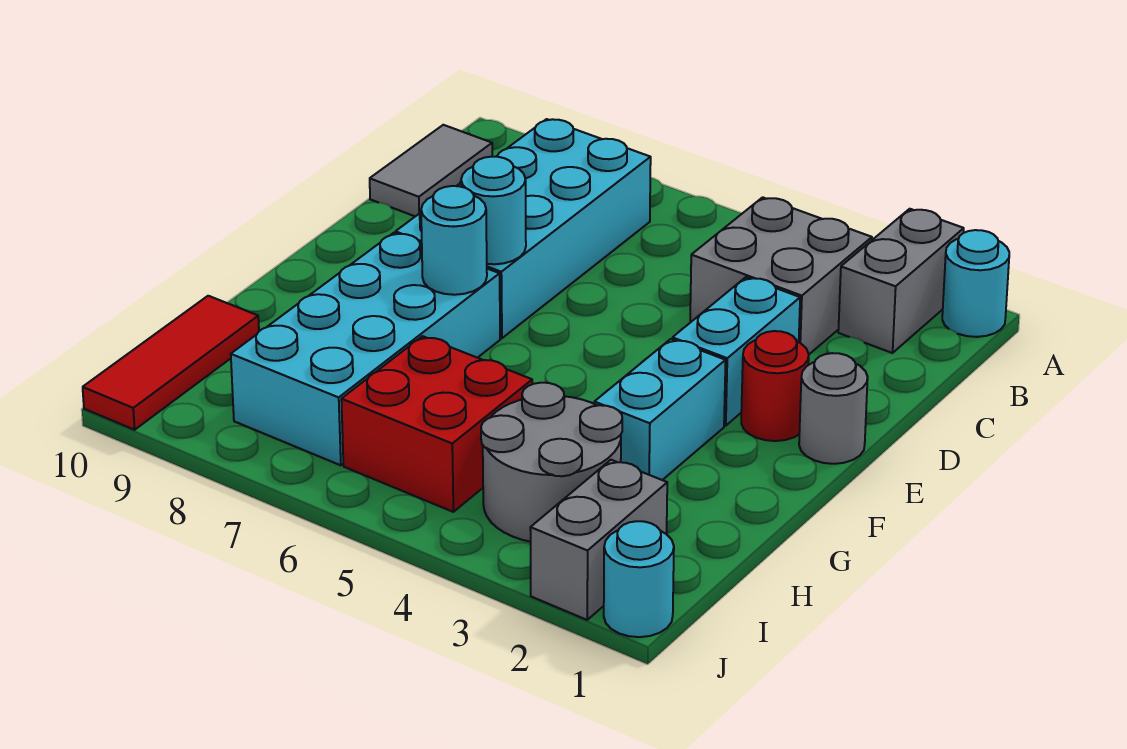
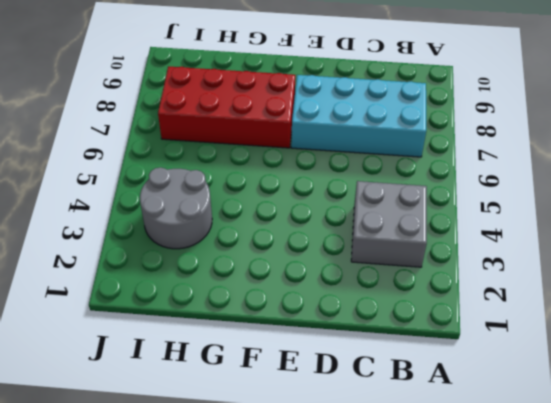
red brick F7:I8 level 1 -> cyan brick F7:I8 level 1
none -> cyan round brick A1 level 1
none -> grey brick A2:B2 level 1
none -> grey tile B10:C10 level 1

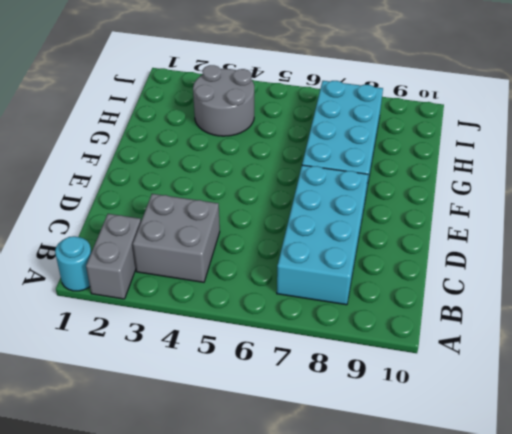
none -> grey tile B10:C10 level 1
none -> cyan brick D3:E3 level 1
none -> grey round brick E1 level 1

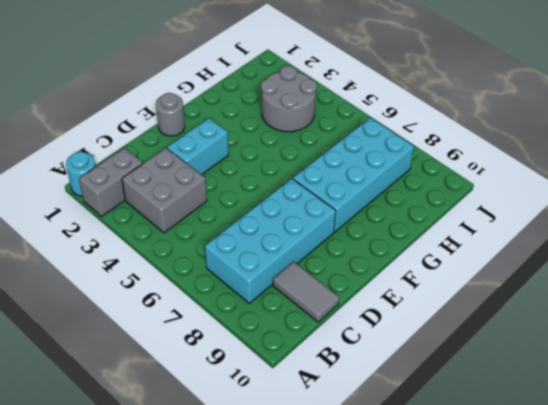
grey tile C9:C10 level 1 -> grey tile B10:C10 level 1
none -> red round brick E2 level 1
none -> cyan brick F3:G3 level 1
none -> red brick H5:I6 level 1

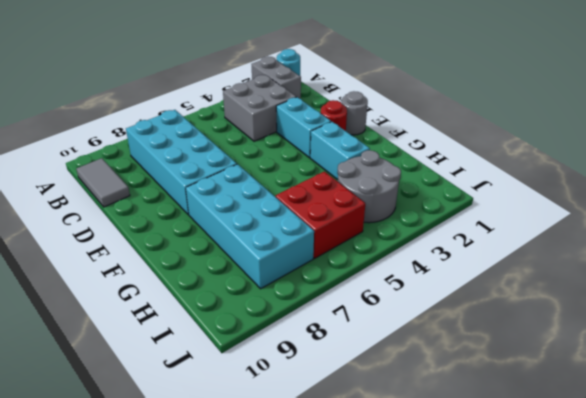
none -> red tile H10:J10 level 1
none -> grey brick I2:J2 level 1
none -> cyan round brick J1 level 1

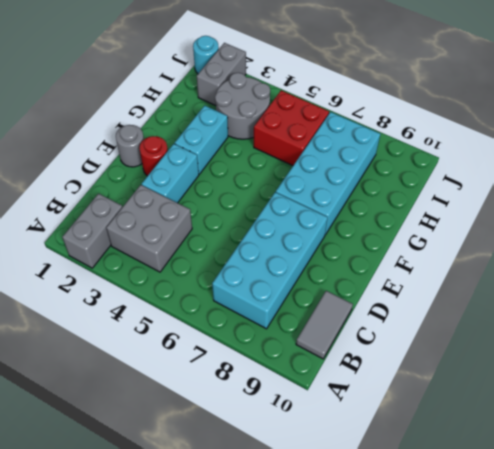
none -> cyan round brick A1 level 1
none -> red tile H10:J10 level 1
none -> cyan round brick E7 level 2

